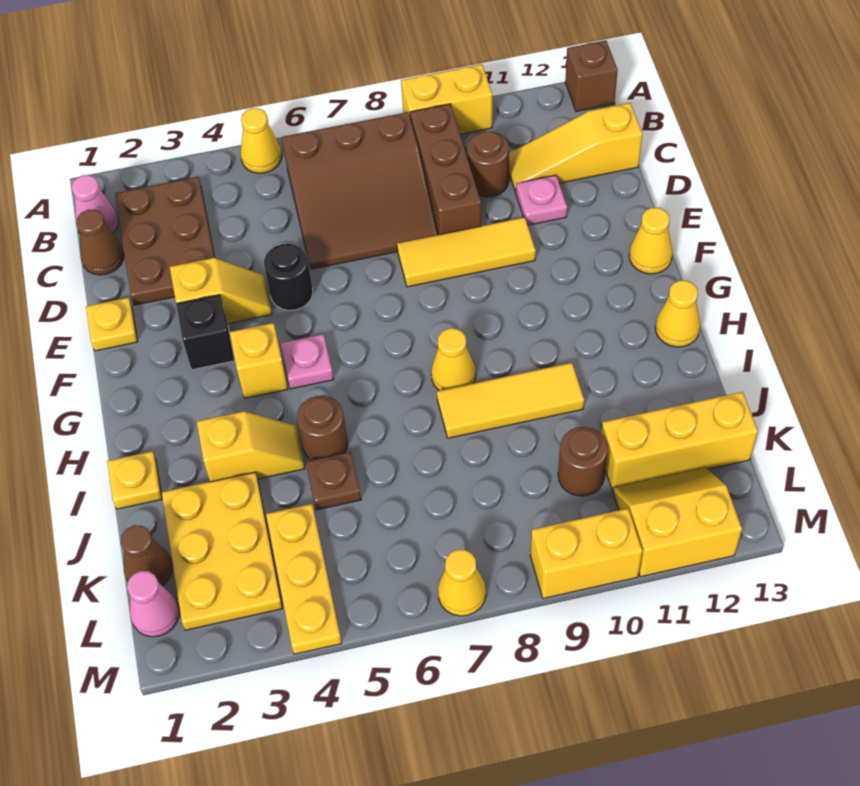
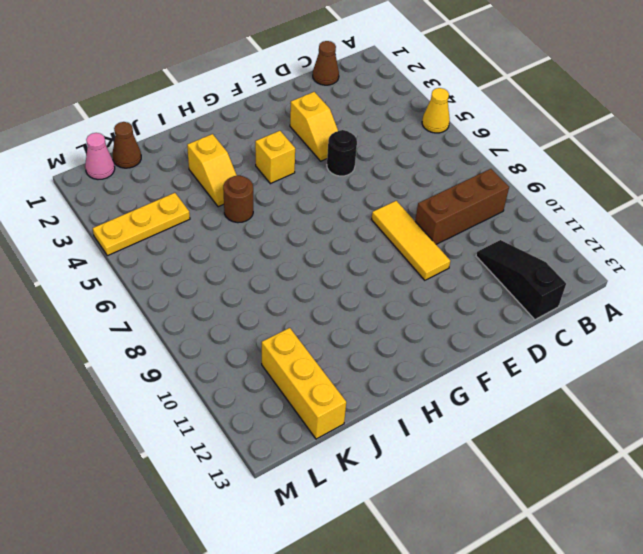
black slope C11:C13 level 1 top 13 -> yellow slope C11:C13 level 1 top 13
none -> yellow brick A9:A10 level 1
none -> brown brick A13 level 1
none -> pink cone B1 level 1
none -> brown plate B2:D3 level 1

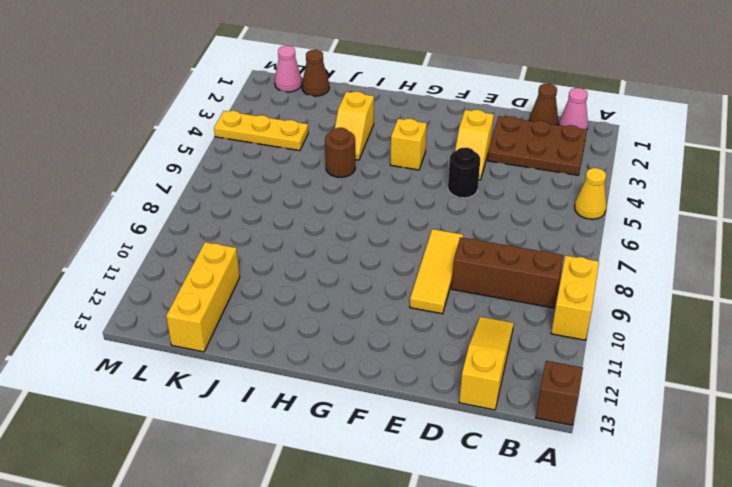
none -> brown slope B6:D8 level 1 top B
none -> brown round brick C10 level 1
none -> pink plate D11 level 1
none -> yellow plate E1 level 1

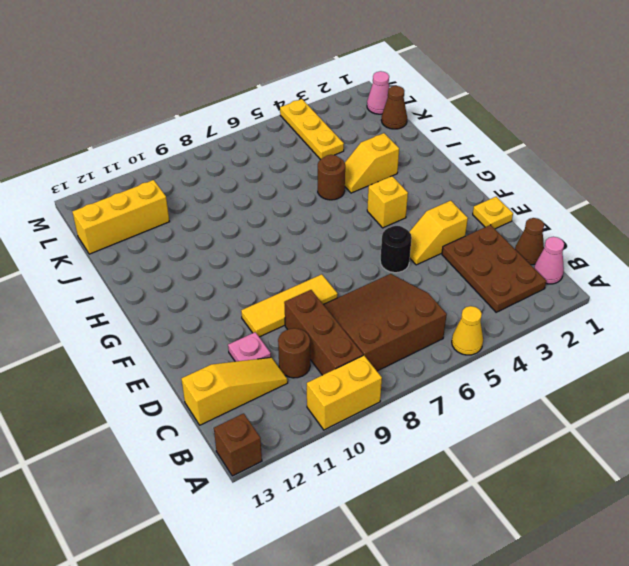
none -> black brick F3 level 1
none -> yellow cone F13 level 1
none -> pink plate G5 level 1
none -> yellow cone H8 level 1

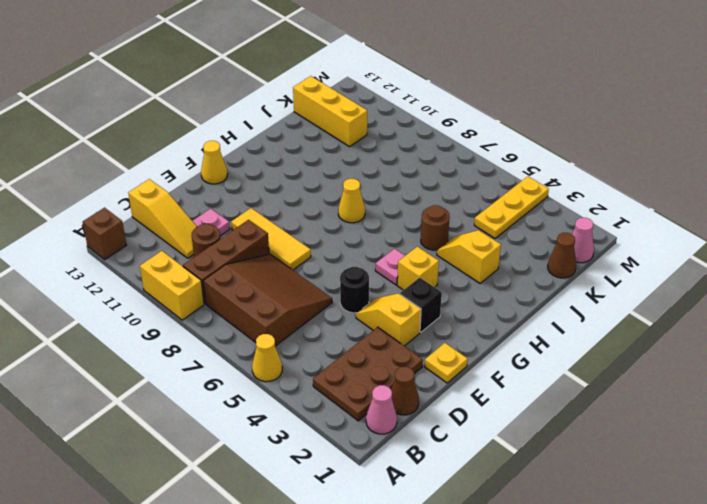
none -> yellow cone H13 level 1
none -> yellow plate I1 level 1
none -> yellow tile I8:I10 level 1
none -> yellow plate J2:L3 level 1

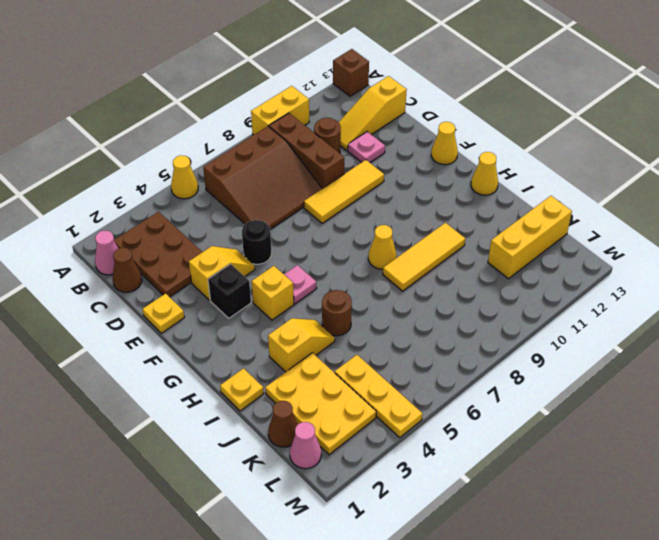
none -> brown plate J5 level 1
none -> brown round brick K10 level 1
none -> yellow slope L11:M12 level 1 top M
none -> yellow cone M7 level 1

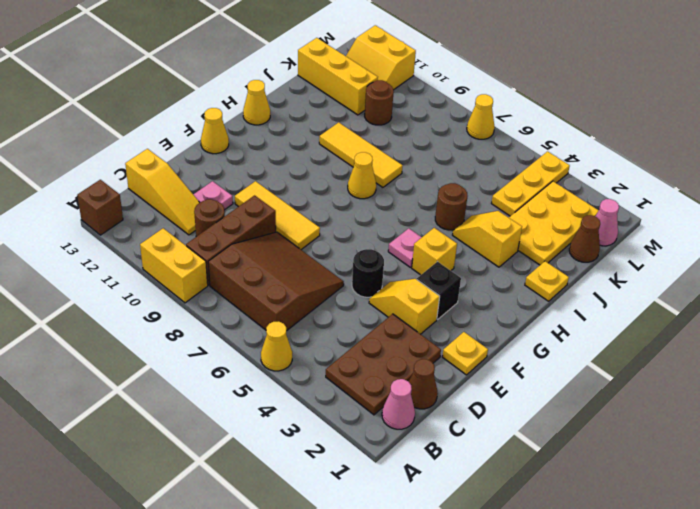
none -> brown plate J5 level 1
none -> yellow brick M9:M10 level 1

